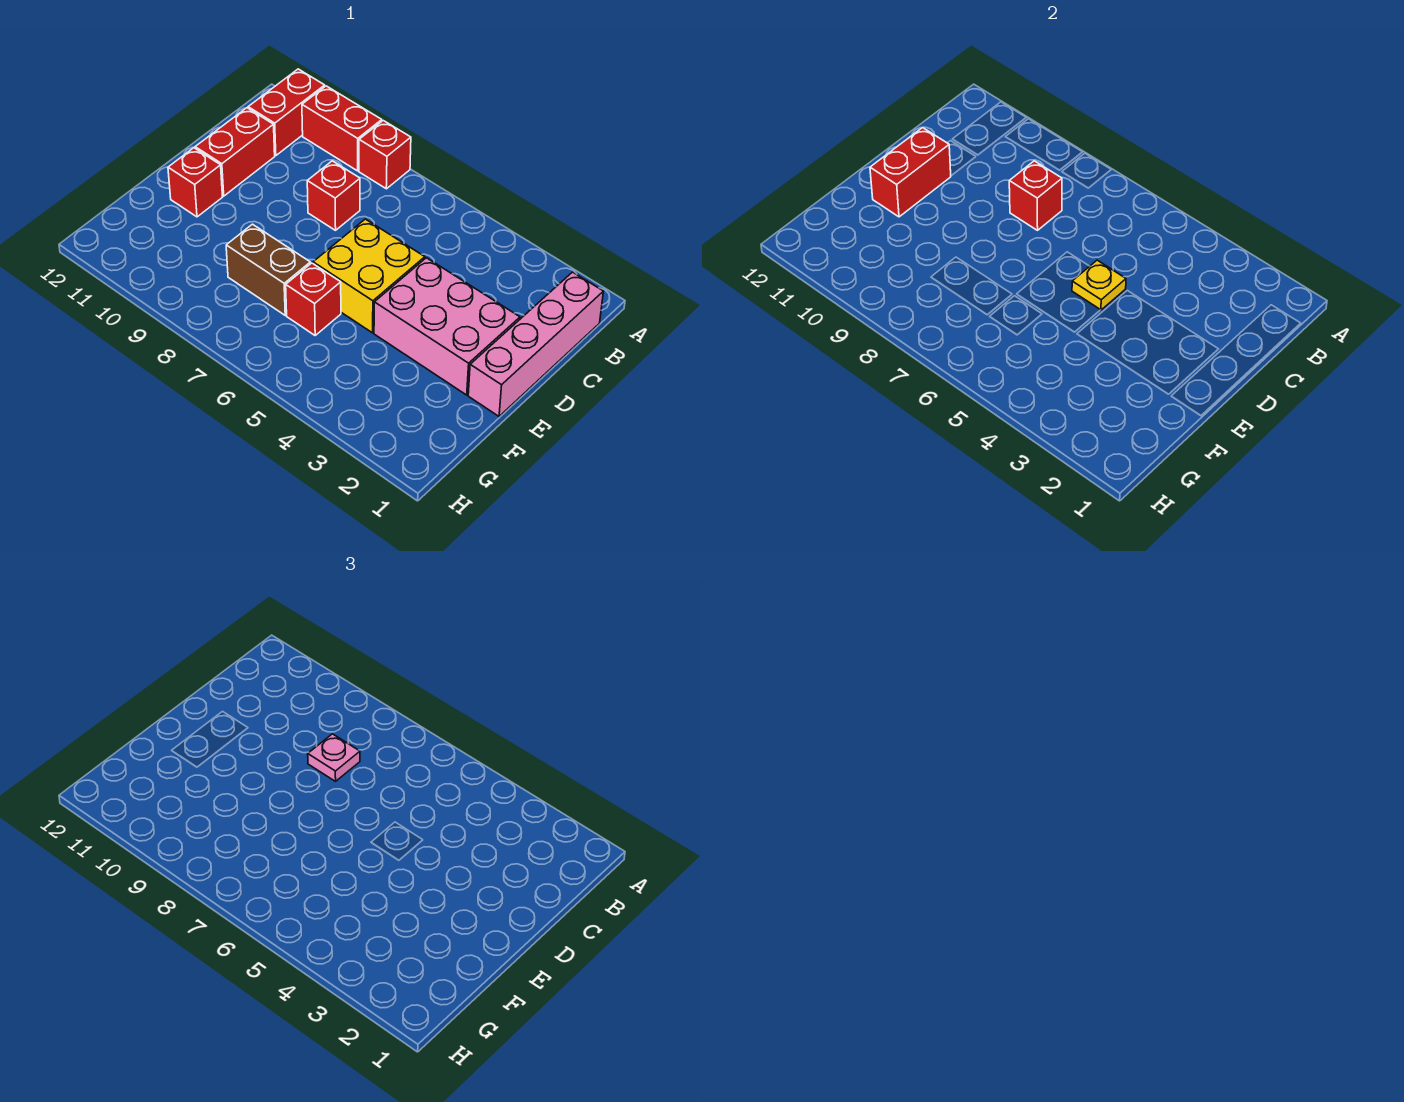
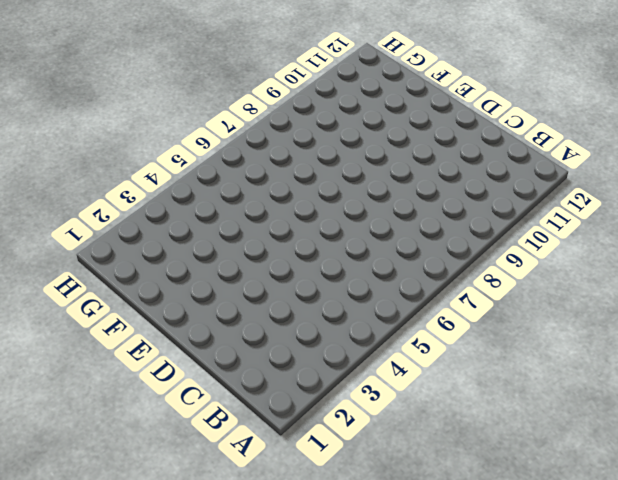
none -> red brick A8 level 1
none -> red brick A9:A10 level 1
none -> red brick A11:B11 level 1

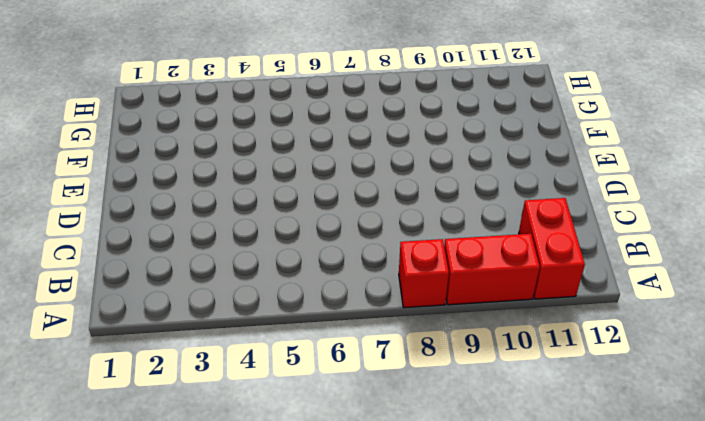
none -> pink brick B1:E1 level 1
none -> red brick C8 level 1
none -> red brick C11:D11 level 1

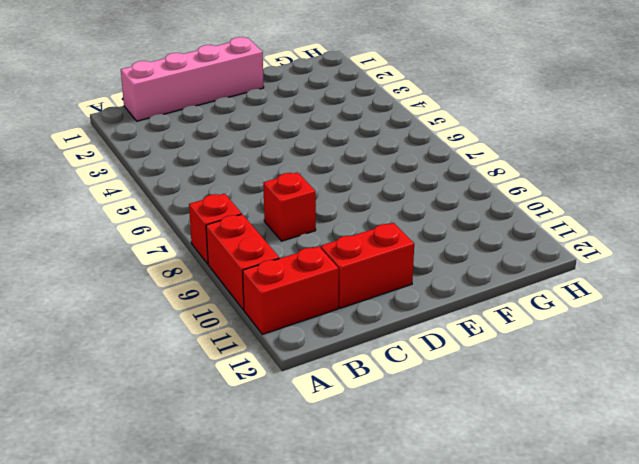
none -> pink brick D2:E4 level 1
none -> yellow brick D5:E6 level 1
none -> red brick E11 level 1

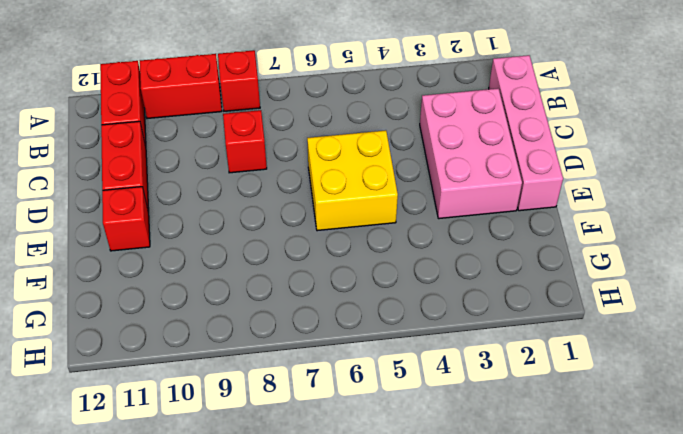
pink brick C2:E3 level 1 -> pink brick D2:E4 level 1
none -> red brick F6 level 1
none -> brown brick F7:F8 level 1
none -> red brick C8 level 2

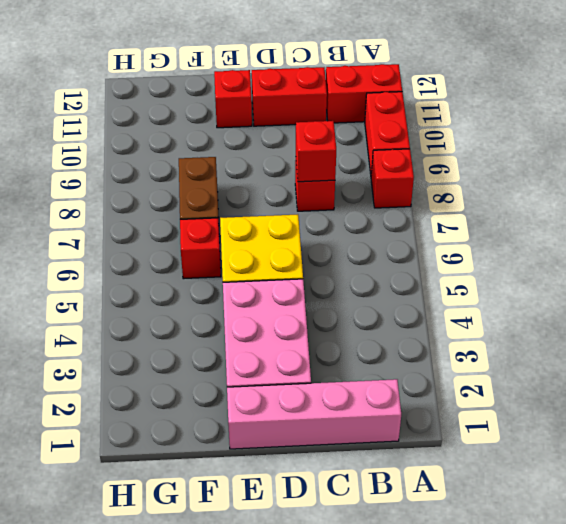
none -> yellow plate D5 level 2
none -> red brick D11:E11 level 2
none -> pink plate C8 level 3

